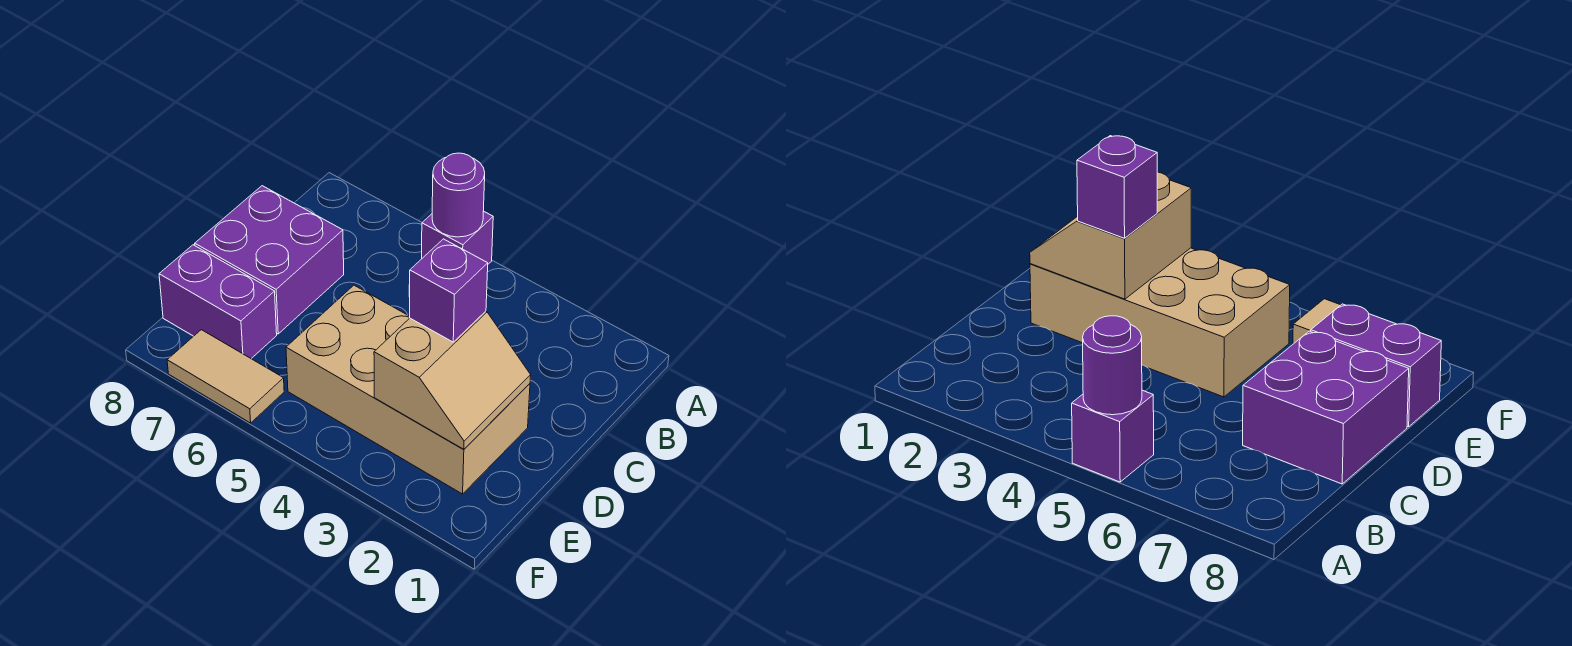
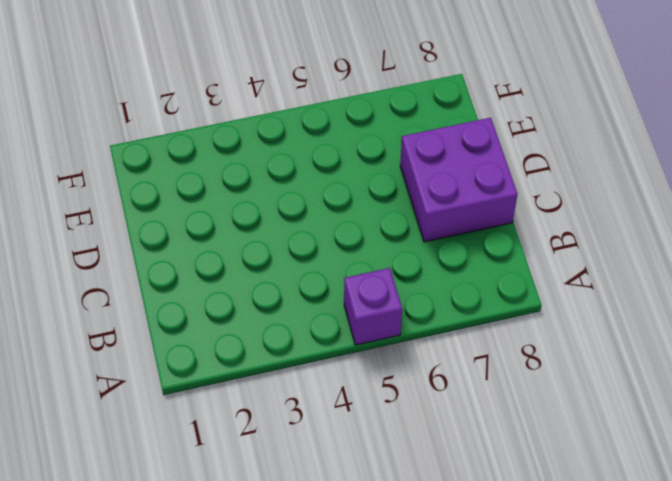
none -> tan brick D2:E5 level 1
none -> purple brick E7:E8 level 1

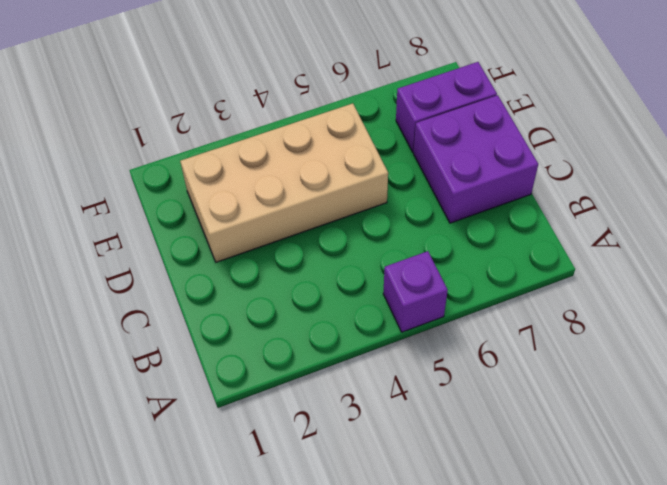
none -> tan tile F6:F7 level 1
none -> purple round brick A5 level 2

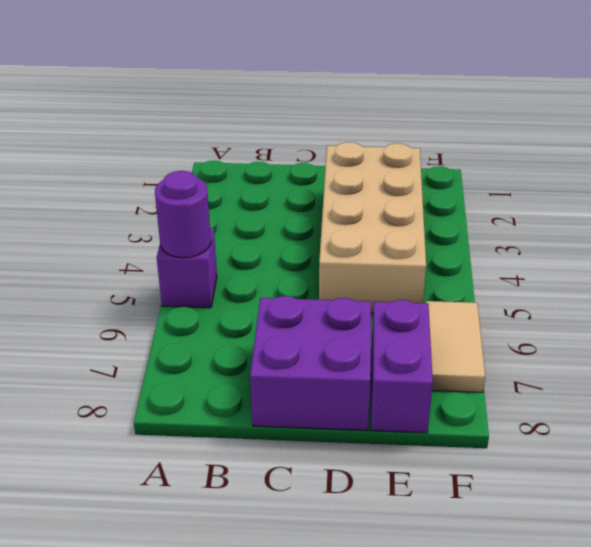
none -> tan slope D2:E3 level 2 top 3
none -> purple brick D3 level 3

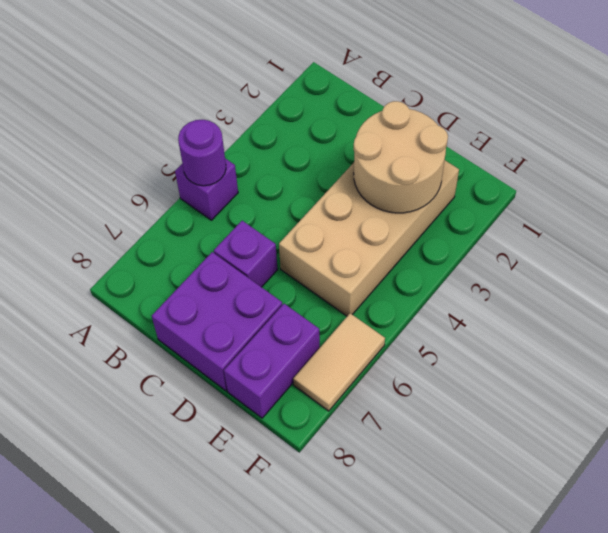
purple brick C6 level 1 -> purple brick D3 level 3
tan round brick D2:E3 level 2 -> tan slope D2:E3 level 2 top 3

